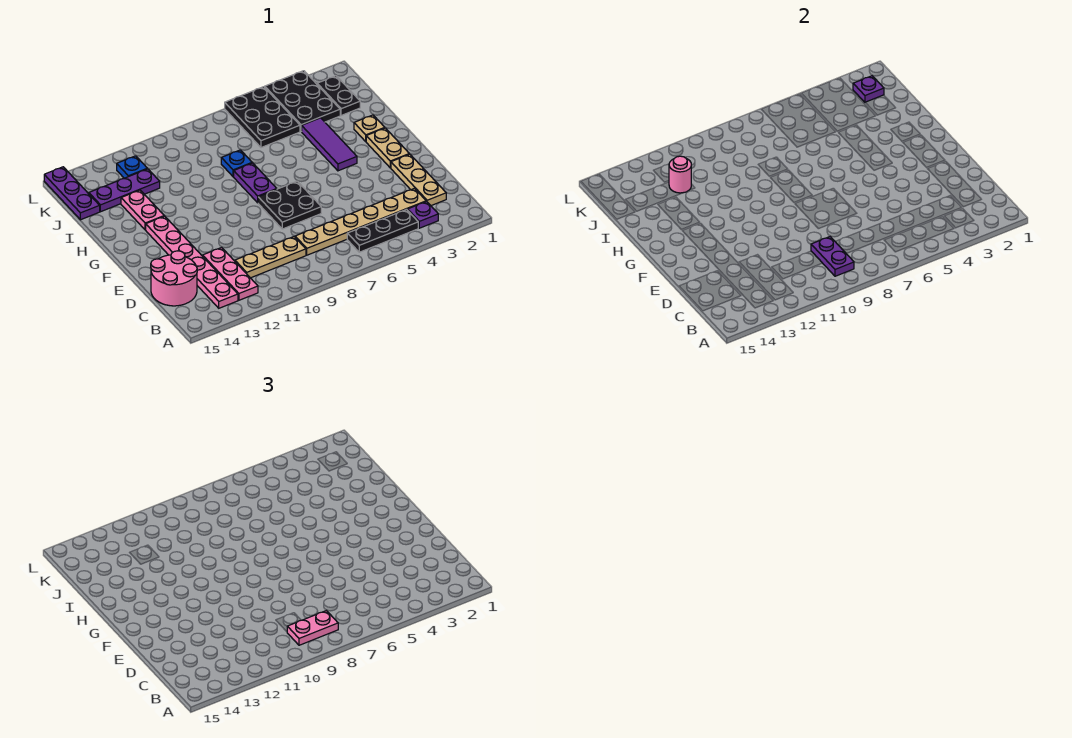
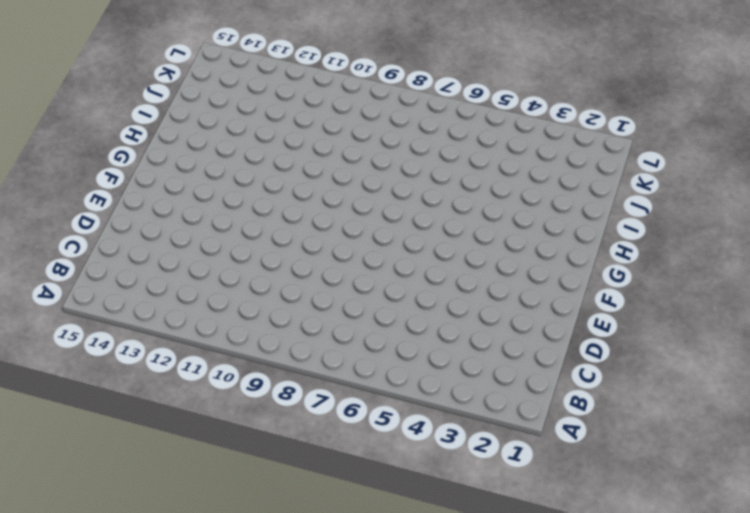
none -> purple plate B3 level 1
none -> black plate B4:B6 level 1
none -> pink plate B12:D12 level 1

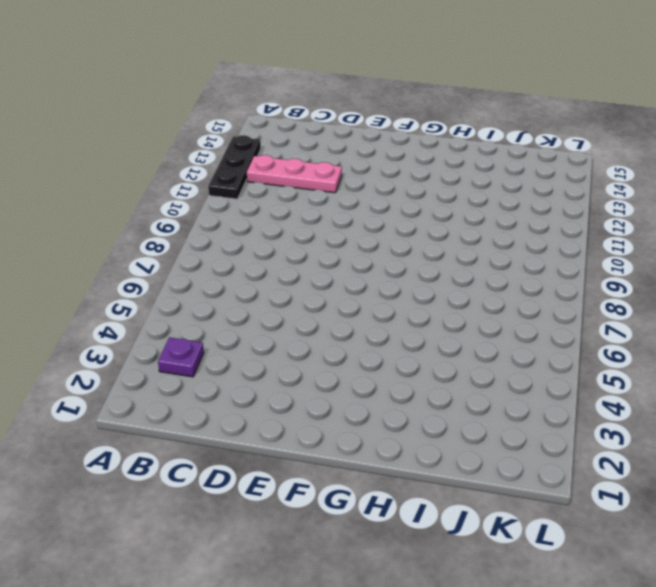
black plate A11:A13 level 1 -> black plate B4:B6 level 1
none -> pink plate B13:G13 level 1
none -> tan plate C2:E2 level 1
none -> tan plate C3:C8 level 1

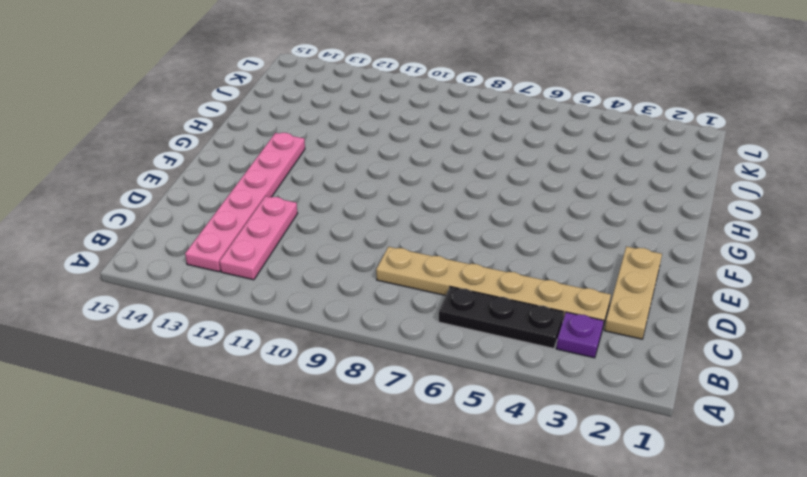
none -> tan plate C9:C11 level 1
none -> pink round brick C14:D15 level 1
none -> black plate E7:F8 level 1

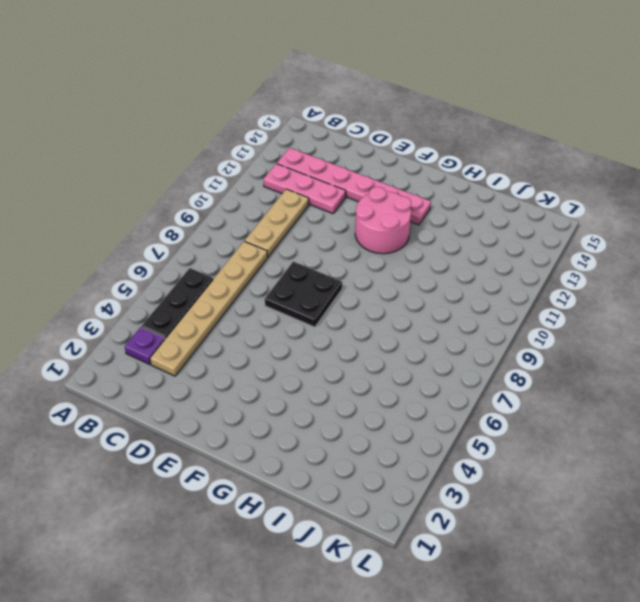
pink round brick F11:G12 level 1 -> pink round brick C14:D15 level 1
none -> tan plate C2:E2 level 1
none -> tan plate F2:G2 level 1
none -> purple tile G4:I4 level 1

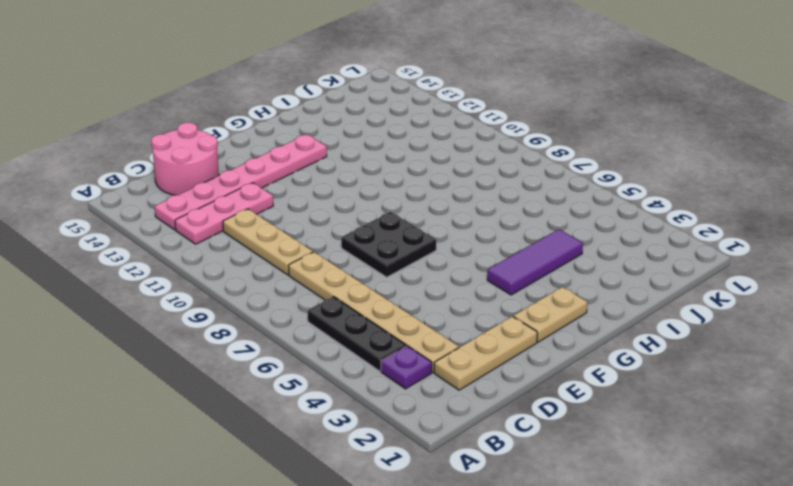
none -> purple plate G8:H8 level 1
none -> tan plate H2 level 1
none -> pink plate H13:I13 level 1

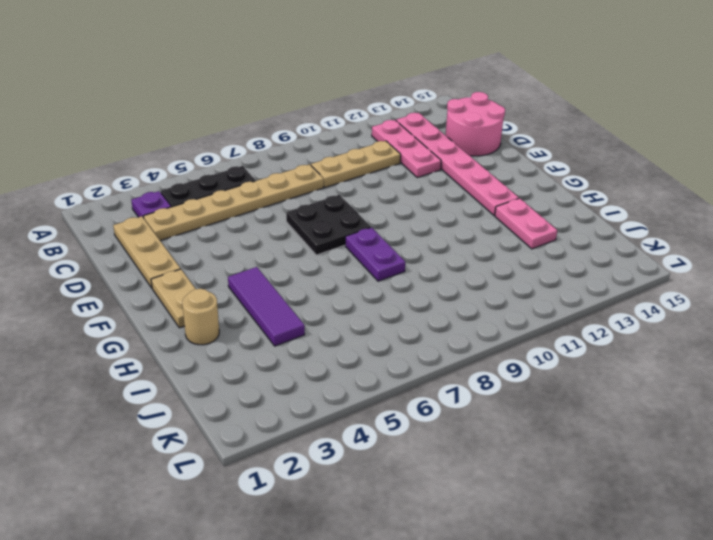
tan round brick H2 level 1 -> tan plate H2 level 1
none -> blue plate I8 level 1
none -> black plate J2:K2 level 1
none -> black plate J3:L4 level 1

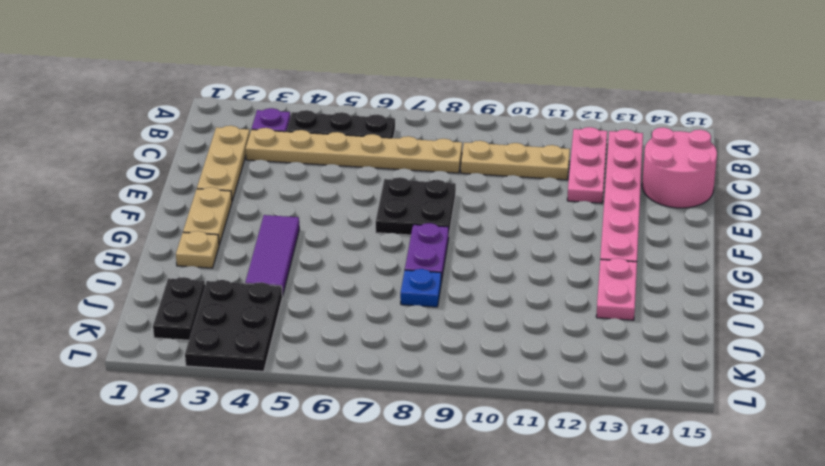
none -> black plate J5:L6 level 1
none -> purple plate J12:J14 level 1
none -> purple plate J15:L15 level 1

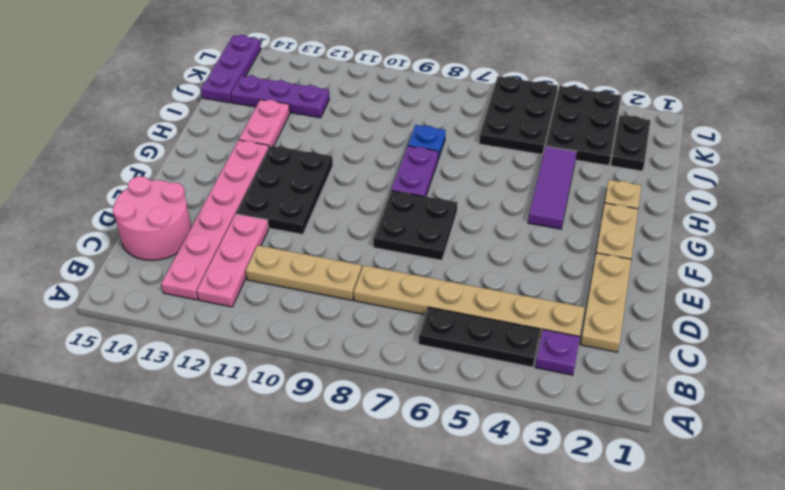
black plate E11:G12 level 1 -> none
none -> blue plate K12 level 1
none -> purple plate B9:C9 level 2
none -> pink round brick J12 level 2

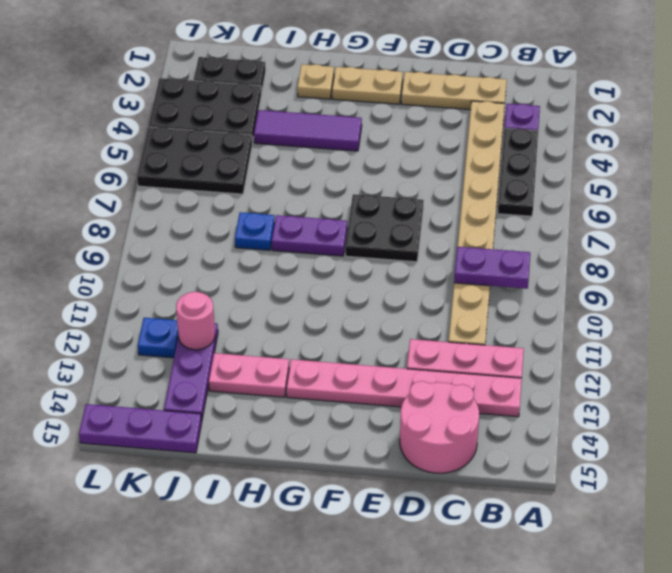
none -> purple plate K2 level 2
none -> pink plate B8:B9 level 3

